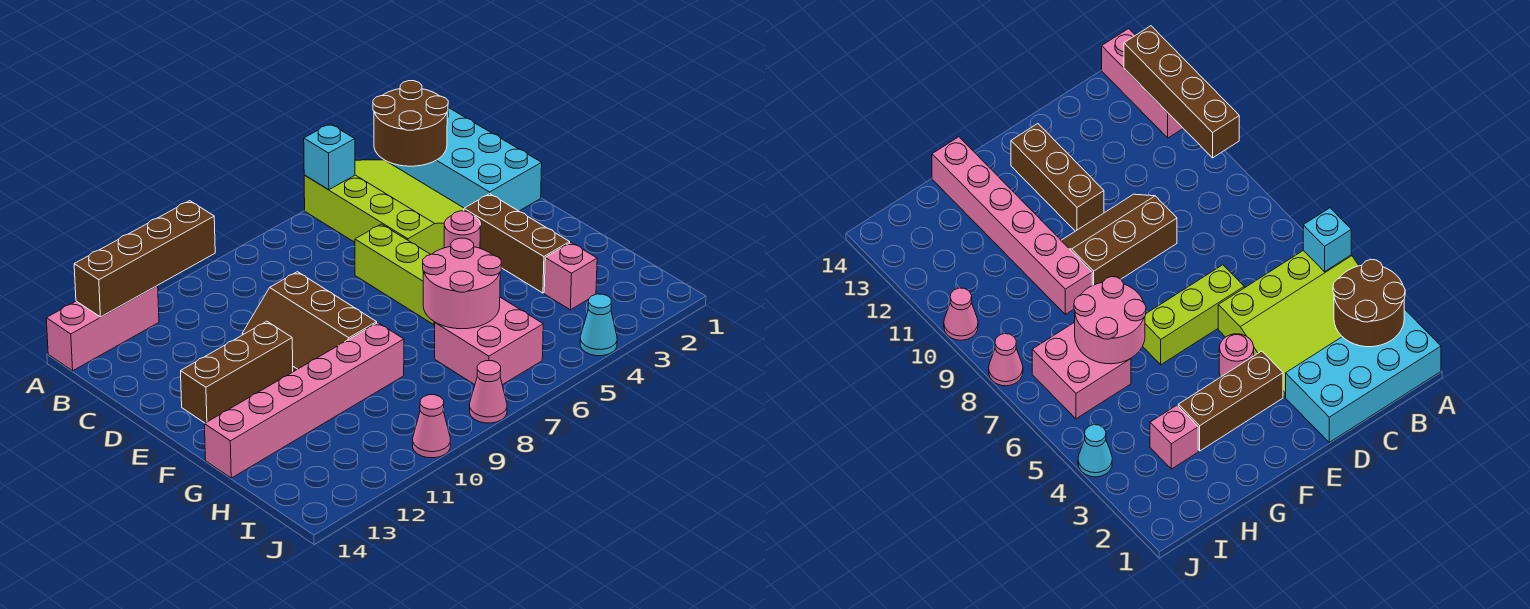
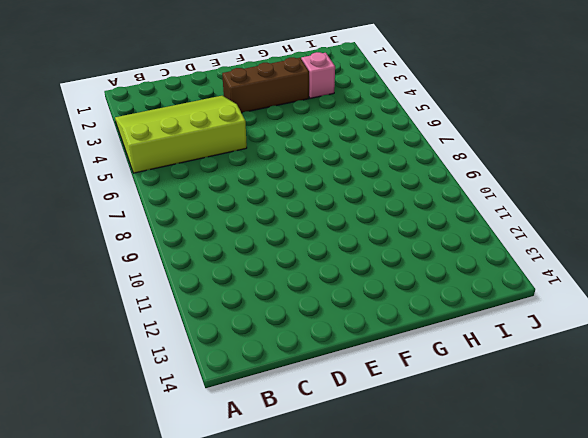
none -> cyan brick A1:D2 level 1
none -> pink brick A12:A14 level 1
none -> lime brick D6:F6 level 1

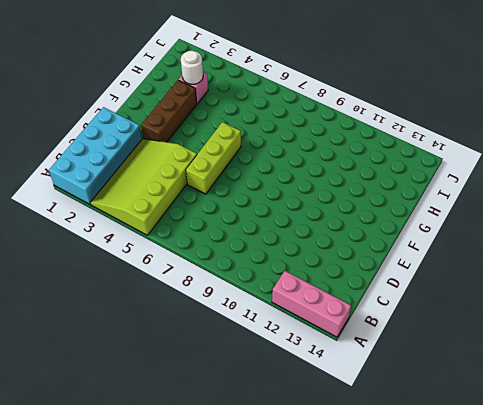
white round brick H3 level 2 -> none
none -> brown slope D9:F10 level 1 top 9
none -> pink round brick E4 level 1
none -> brown brick E11:E13 level 1

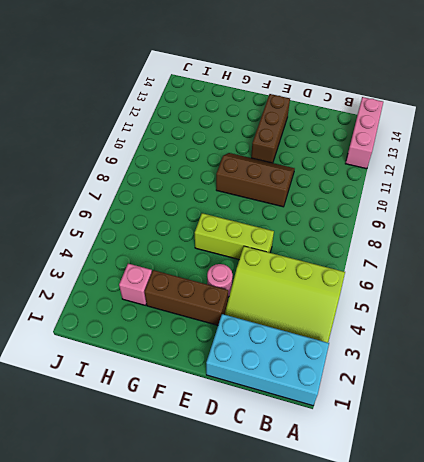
none -> pink brick G9:G14 level 1
none -> pink brick H6:I7 level 1
none -> cyan cone J4 level 1

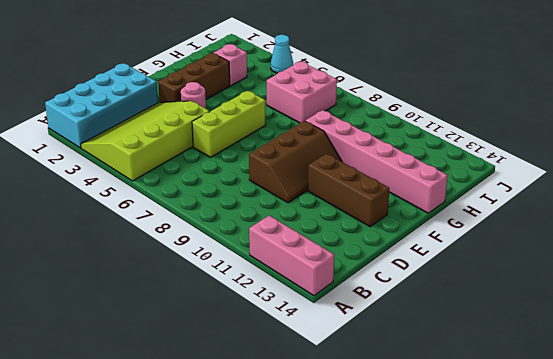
none -> pink cone J8 level 1
none -> pink cone J10 level 1
none -> brown round brick A2:B3 level 2

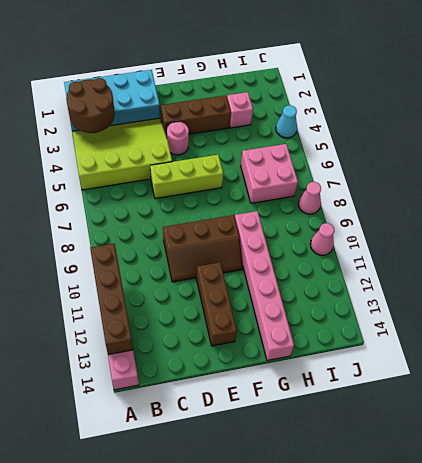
none -> cyan brick A5 level 2
none -> pink round brick G6:H7 level 2

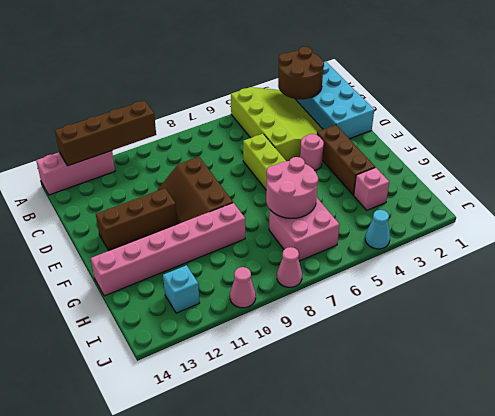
cyan brick I12 level 1 -> cyan brick A5 level 2

